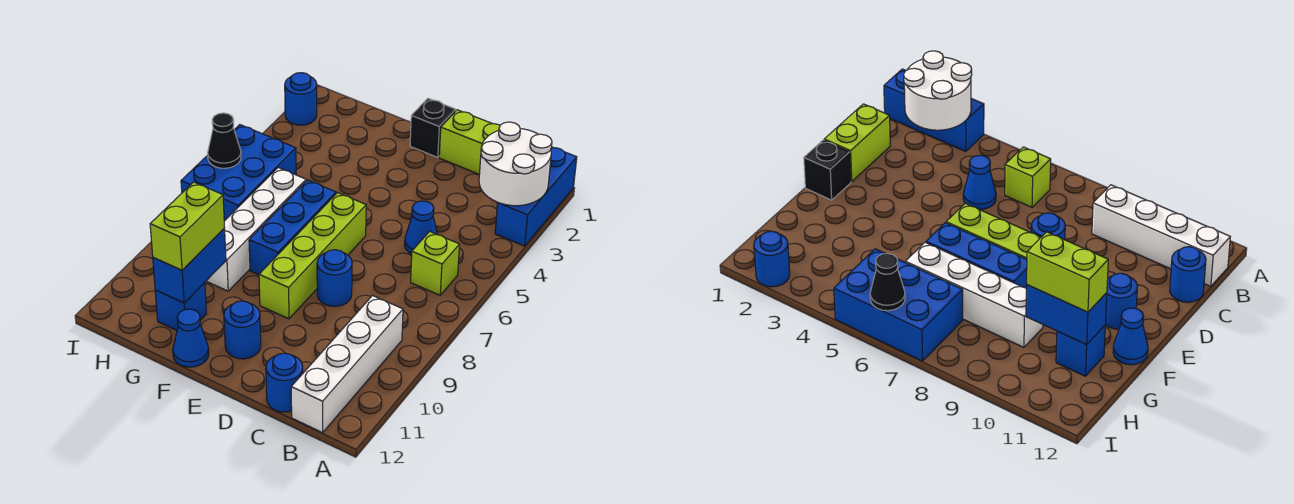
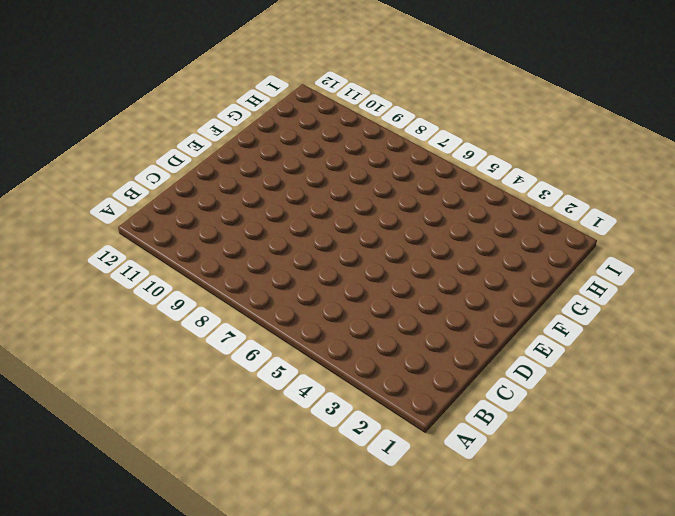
none -> blue brick A1:A3 level 1
none -> lime brick B6 level 1
none -> white brick B9:B12 level 1

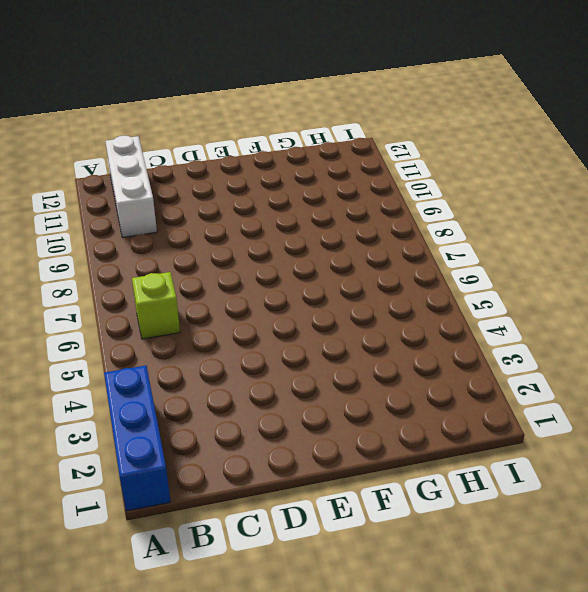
white brick B10:B12 level 1 -> white brick B9:B12 level 1
none -> lime brick C1:D1 level 1
none -> blue cone C5 level 1
none -> blue round brick C12 level 1

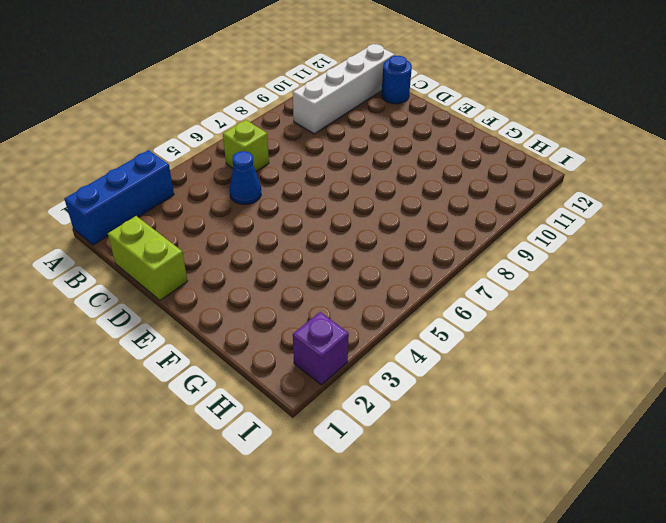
purple brick I2 level 1 -> blue round brick I2 level 1
none -> blue round brick D8 level 1
none -> black brick E1 level 1
none -> lime brick E6:E9 level 1

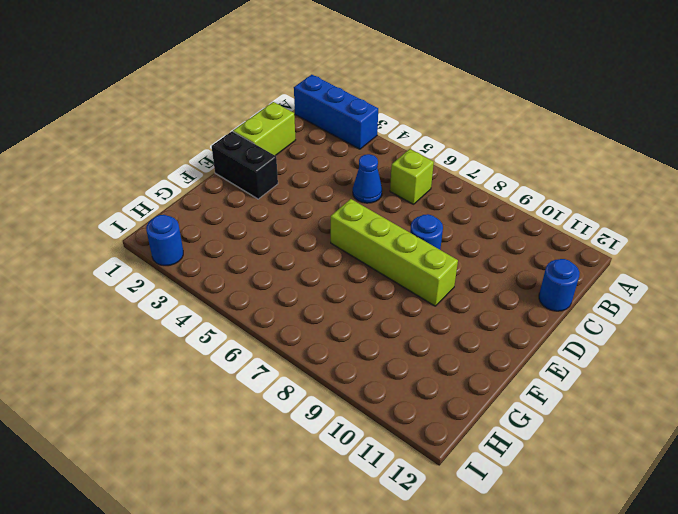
black brick E1:E2 level 1 -> black brick E1 level 1
none -> white brick B9:B12 level 1
none -> blue round brick E11 level 1
none -> blue brick F6:F8 level 1

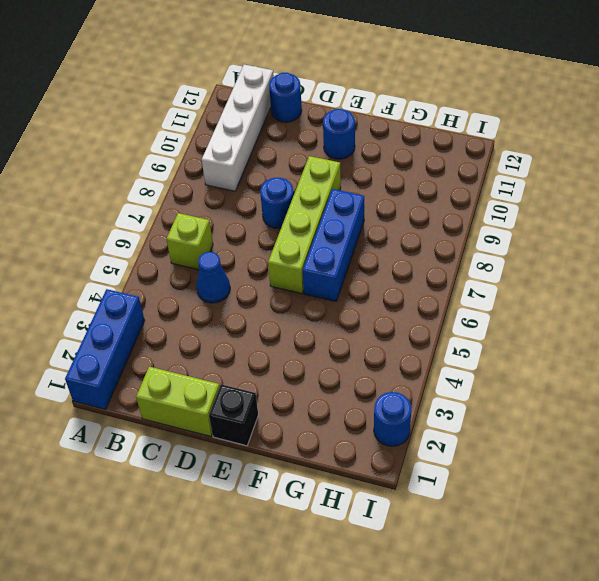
none -> blue cone F12 level 1
none -> white brick G6:G9 level 1
none -> blue brick G11 level 1

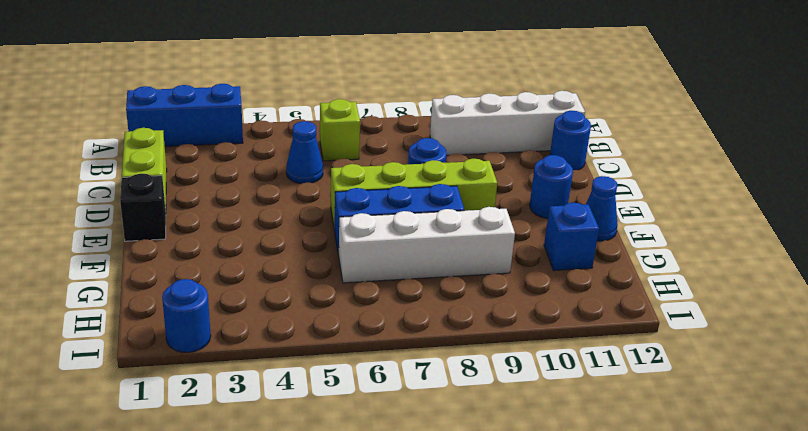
none -> blue brick H5:I7 level 1
none -> white round brick A2:B3 level 2
none -> blue brick G10:G11 level 2

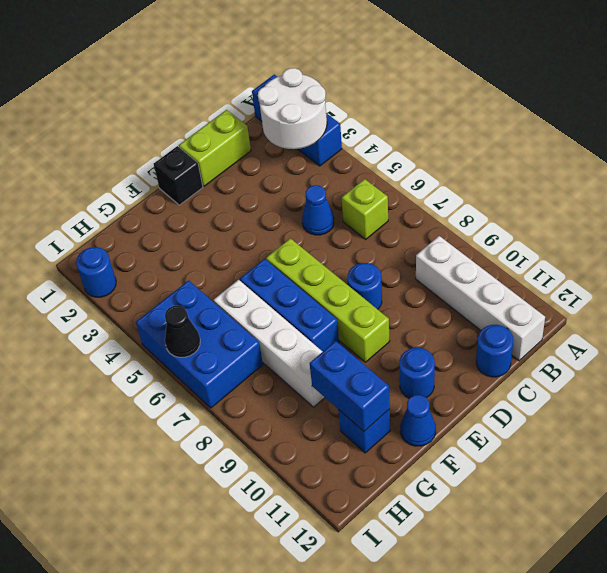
none -> lime brick G10:G11 level 3

